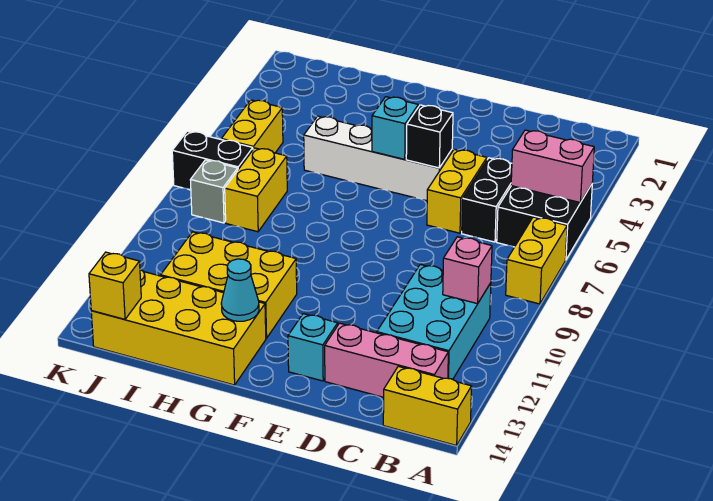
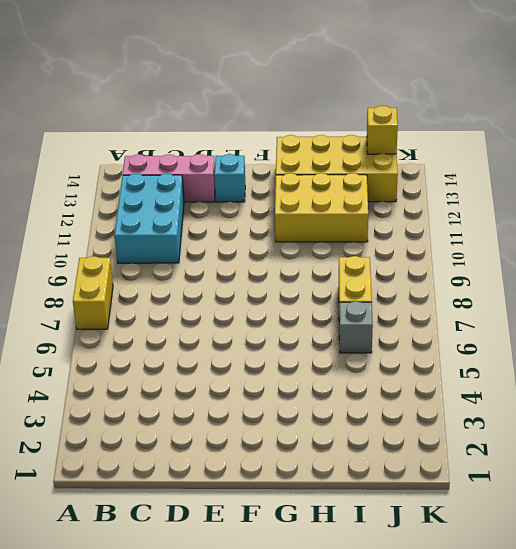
grey brick I6 level 1 -> grey brick J8 level 1
none -> black brick A5:B6 level 1
none -> yellow brick A14:B14 level 1
none -> black brick C5:C6 level 1

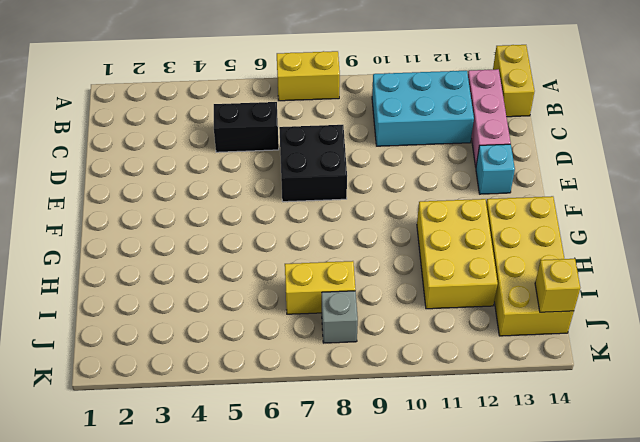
black brick D7:E8 level 1 -> black brick A5:B6 level 1
none -> yellow brick D5:D6 level 1
none -> white brick E5:H5 level 1
none -> yellow brick J5:J6 level 1

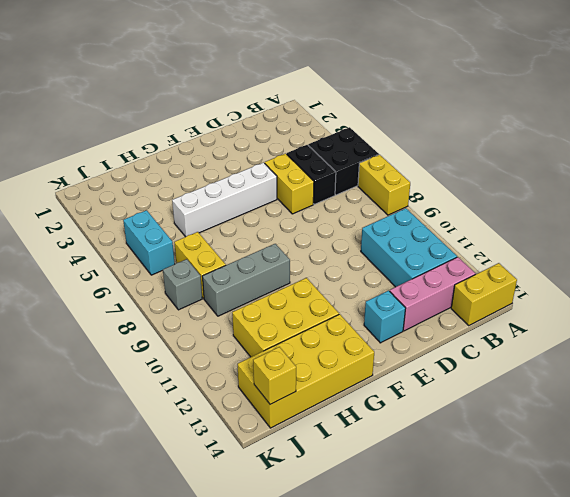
grey brick G9:I9 level 1 -> none
cyan brick J5:J6 level 1 -> yellow brick J5:J6 level 1
none -> black brick J7:K7 level 1
none -> pink brick A5:B5 level 2
none -> pink brick B10 level 2

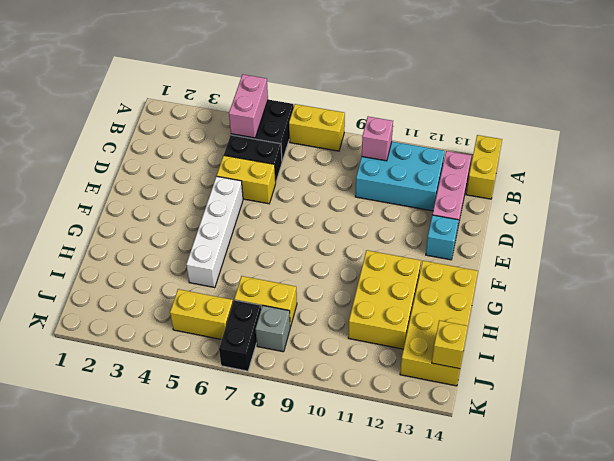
none -> black brick E5 level 2
none -> cyan brick F5 level 2
none -> cyan cone G13 level 2

